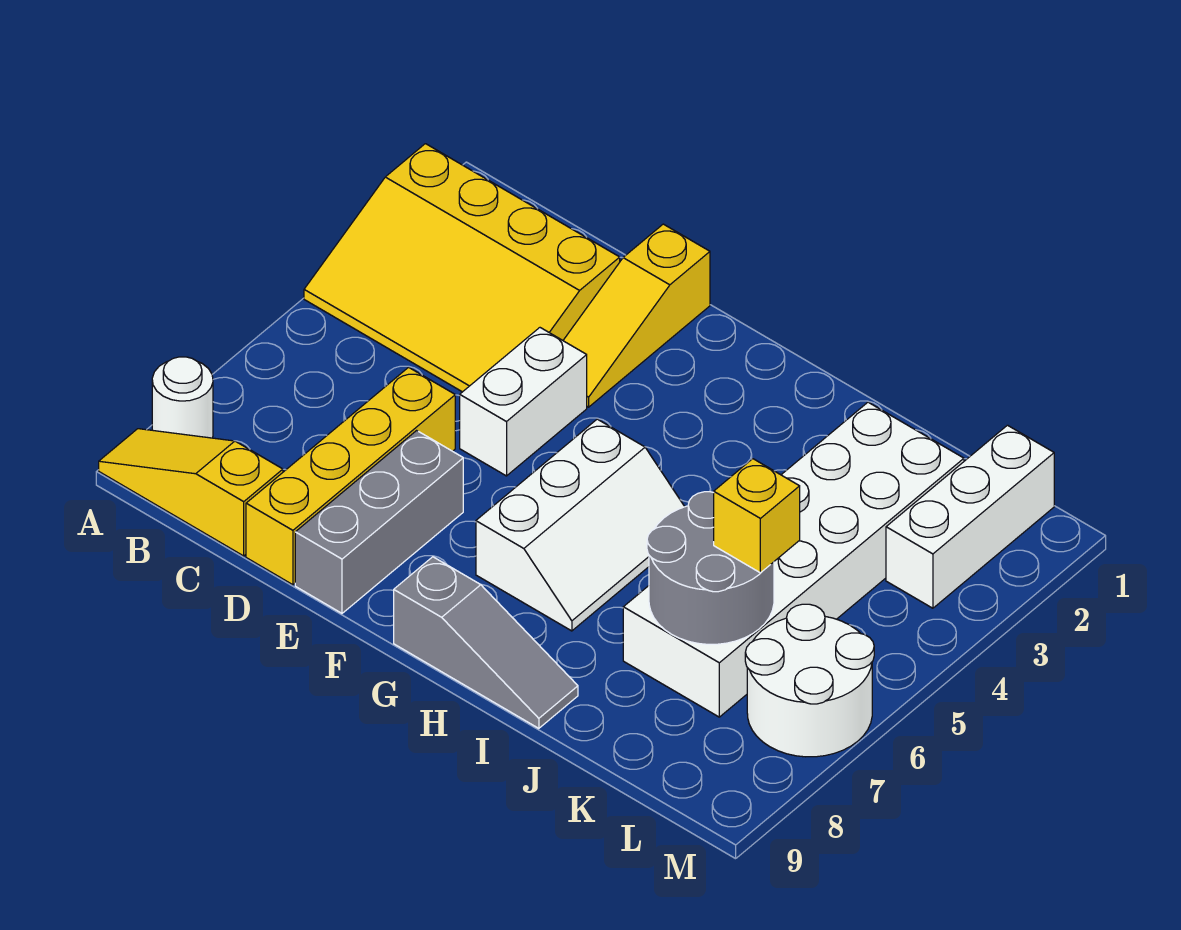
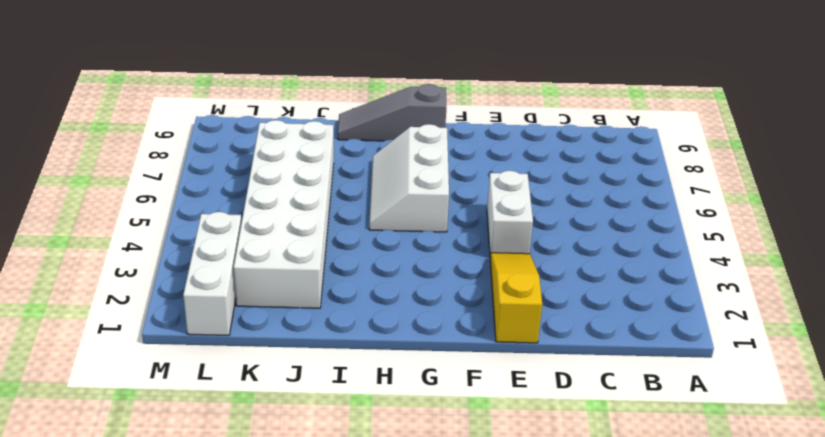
none -> yellow slope A2:D4 level 1 top 2
none -> white round brick A8 level 1
none -> yellow slope A9:C9 level 1 top C

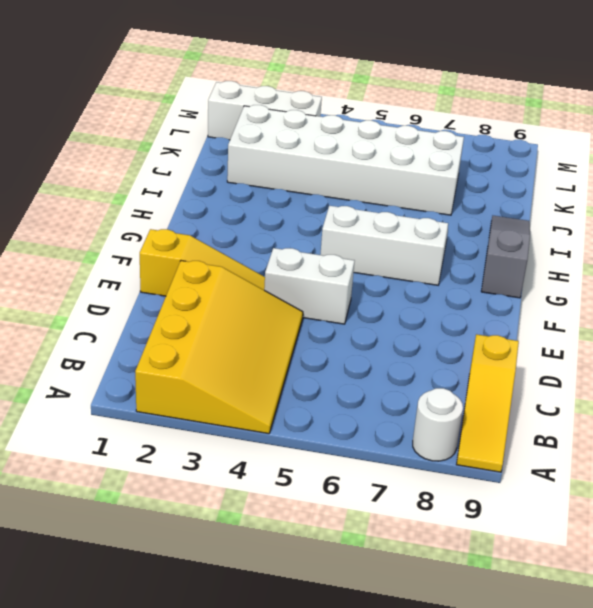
none -> yellow brick D6:D9 level 1
none -> grey brick E7:E9 level 1
none -> white round brick L6:M7 level 1

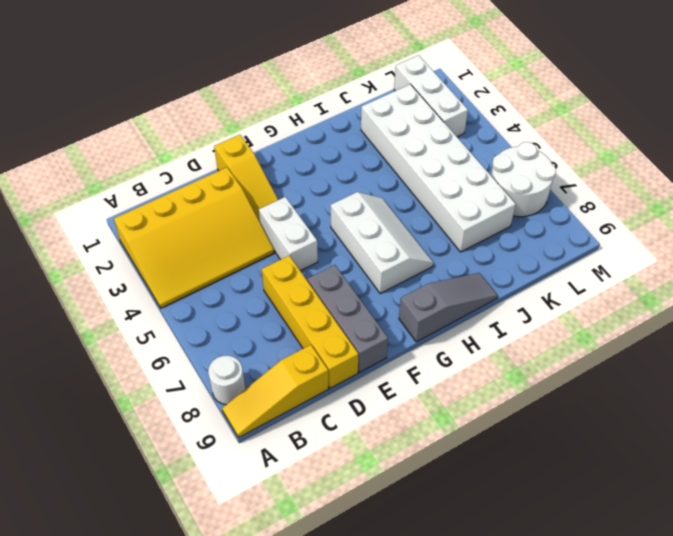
none -> grey round brick J6:K7 level 2
none -> yellow brick K6 level 3

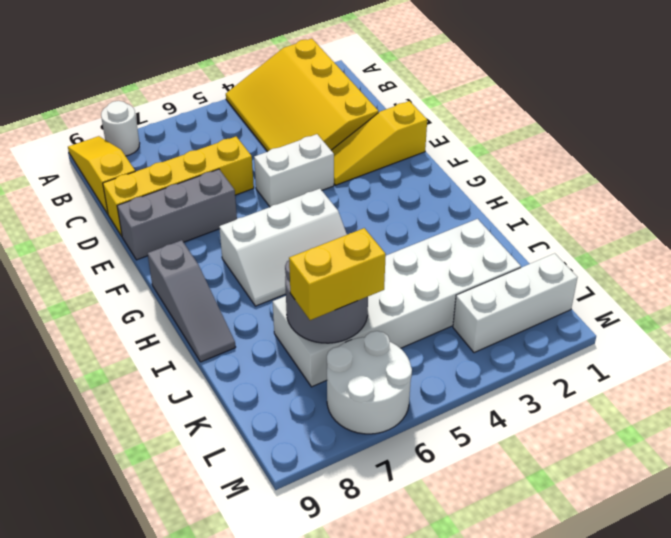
yellow brick K6:K7 level 3 -> yellow brick K6 level 3

